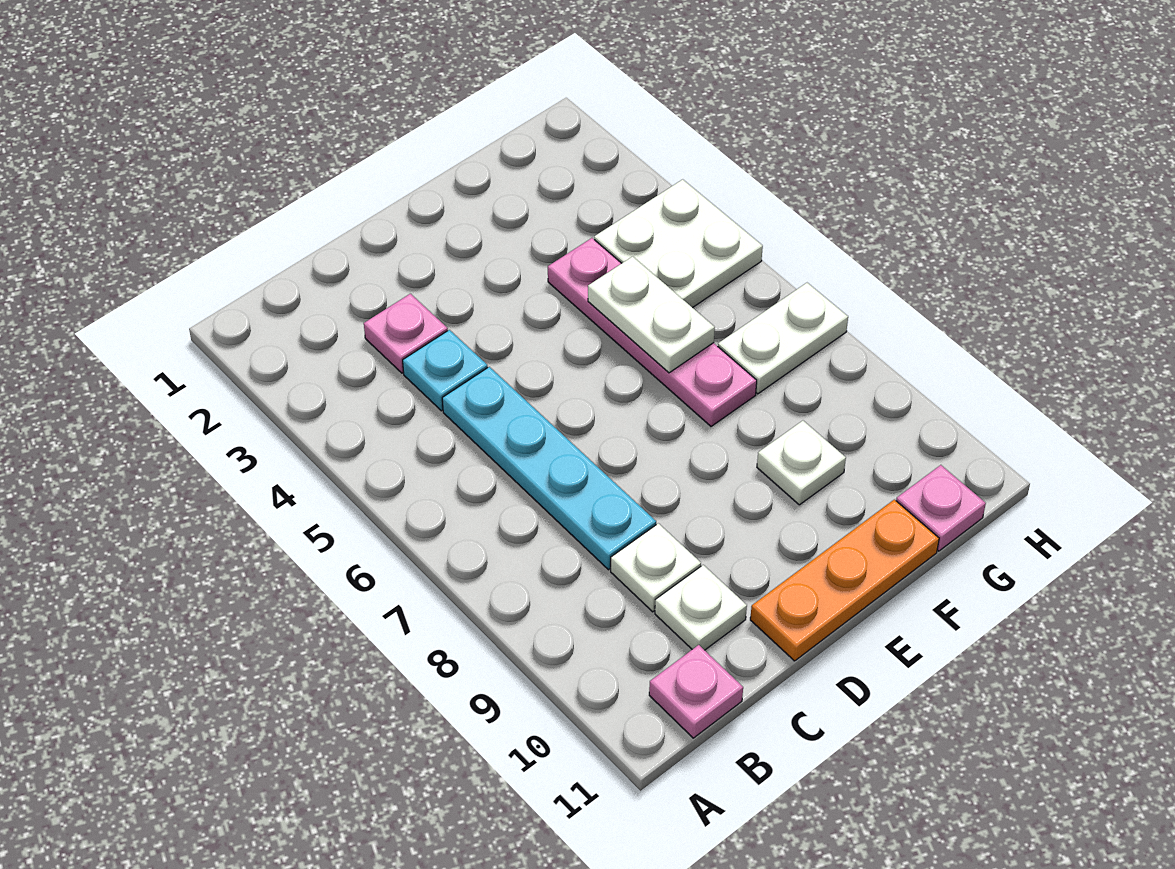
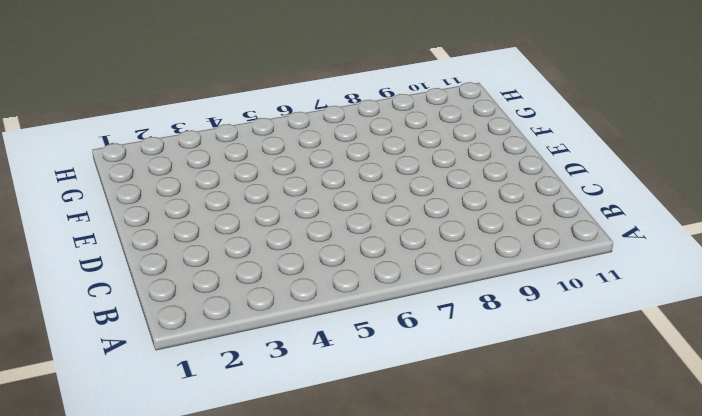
none -> pink plate B11 level 1
none -> pink plate C3 level 1
none -> cyan plate C4 level 1

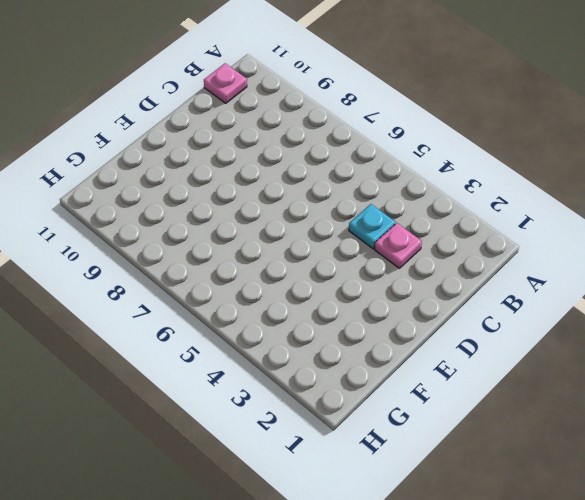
none -> cyan plate C5:C8 level 1
none -> white plate C9 level 1
none -> white plate C10 level 1

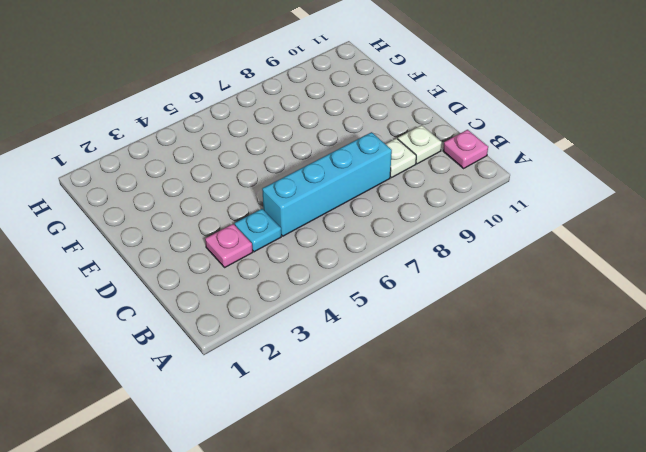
cyan brick C5:C8 level 1 -> cyan plate C5:C8 level 1
none -> orange plate D11:F11 level 1
none -> pink plate F4:F7 level 1
none -> white plate F9 level 1

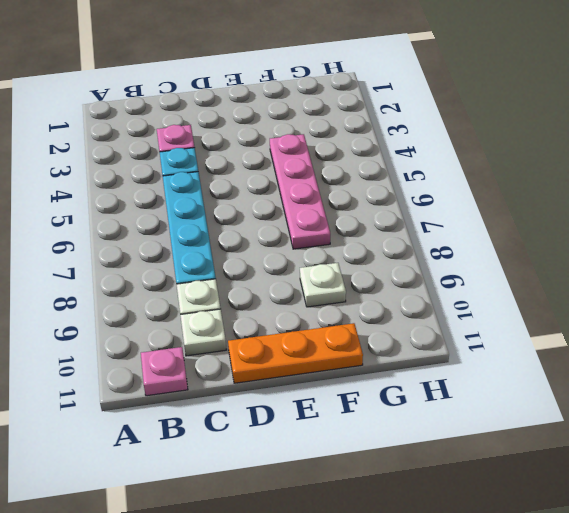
none -> white plate G4:H5 level 1
none -> white plate G7:H7 level 1
none -> pink plate G11 level 1

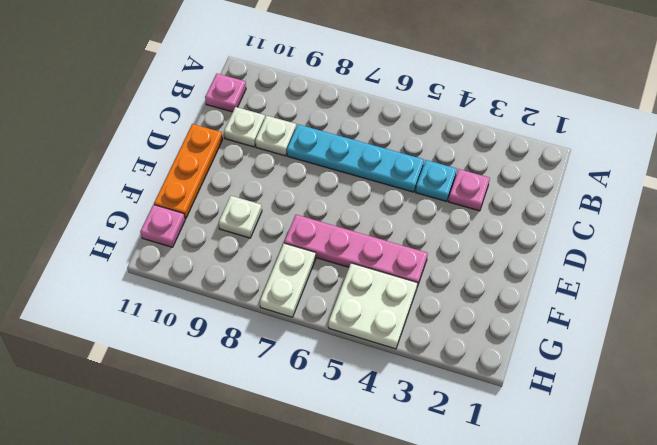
none -> white plate F5:F6 level 2

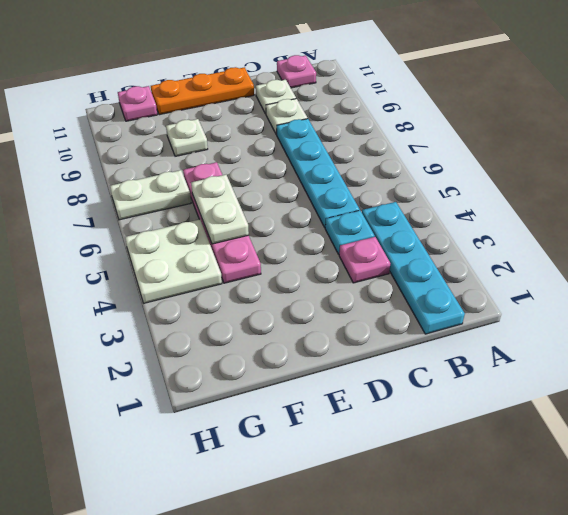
cyan plate B1:B4 level 1 -> none

